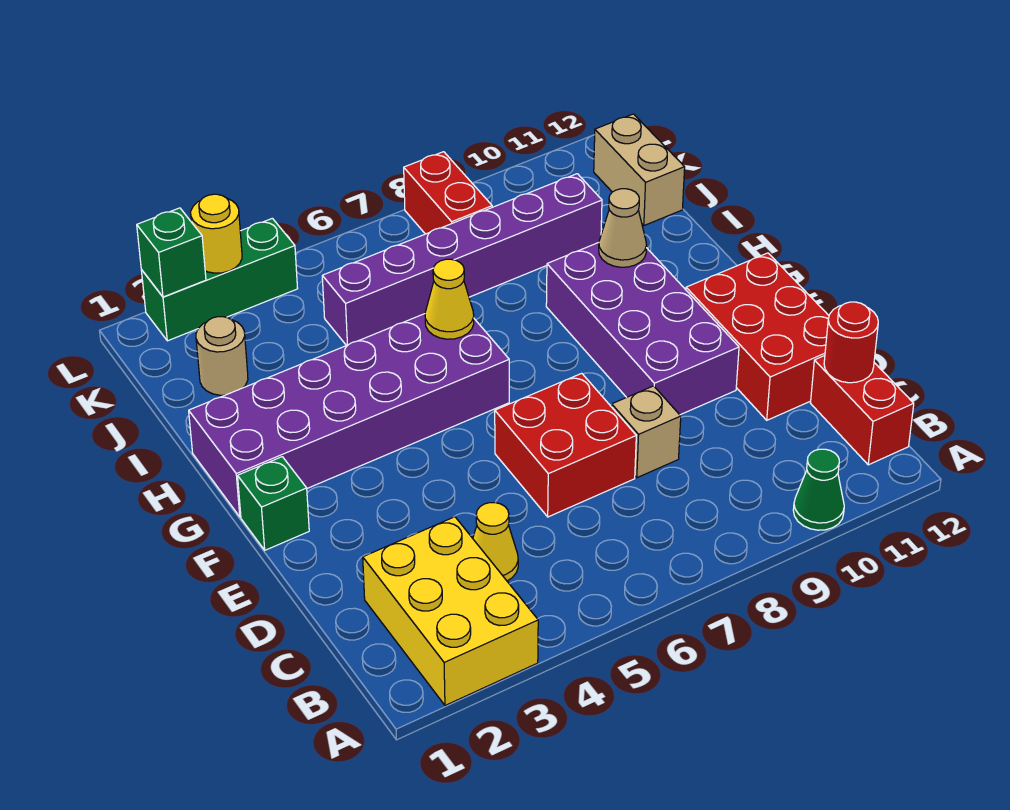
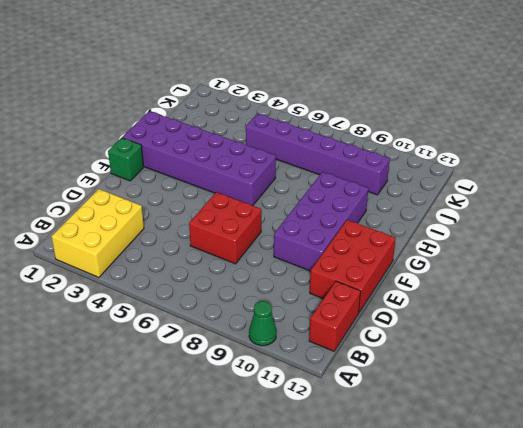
none -> yellow cone C4 level 1
none -> tan brick D8 level 1
none -> tan round brick J2 level 1

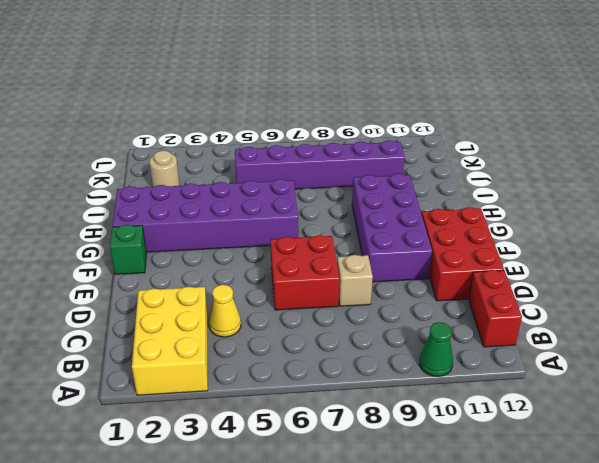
none -> tan brick J12:K12 level 1
none -> red brick K8:L8 level 1
none -> green brick L2:L4 level 1

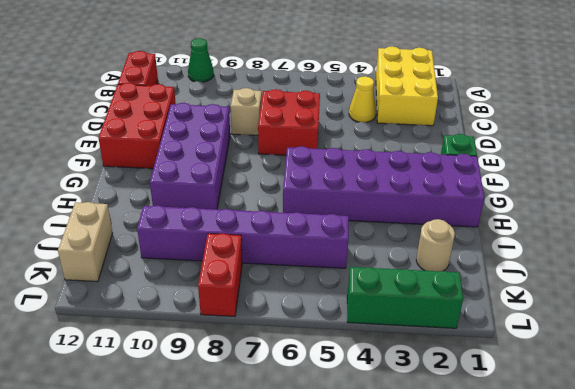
none -> red round brick C12 level 2
none -> yellow cone H6 level 2
none -> tan cone H10 level 2

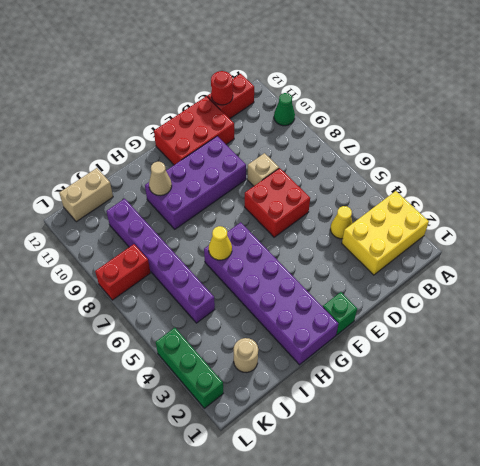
none -> green brick L2 level 2
none -> yellow round brick L3 level 2

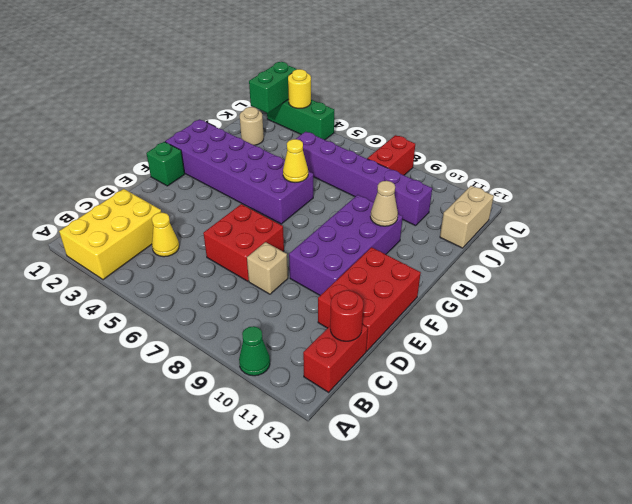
green brick K2:L2 level 2 -> green brick L2 level 2

